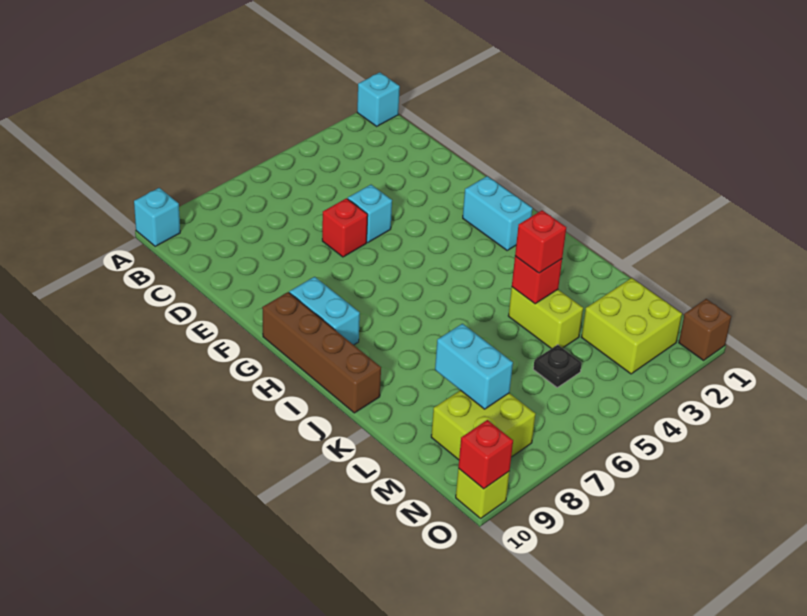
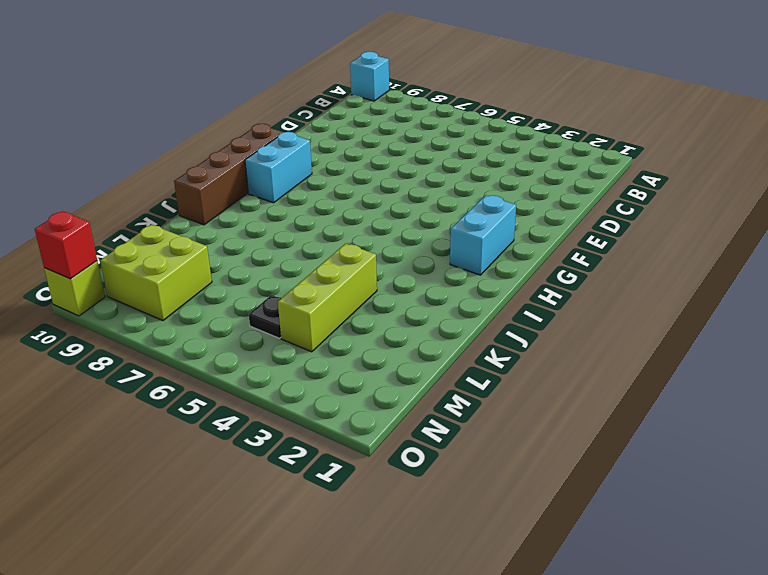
lime brick K4:M4 level 1 -> lime brick K4:L4 level 1
none -> cyan brick A1 level 1
none -> cyan brick E5 level 1
none -> red brick E6 level 1

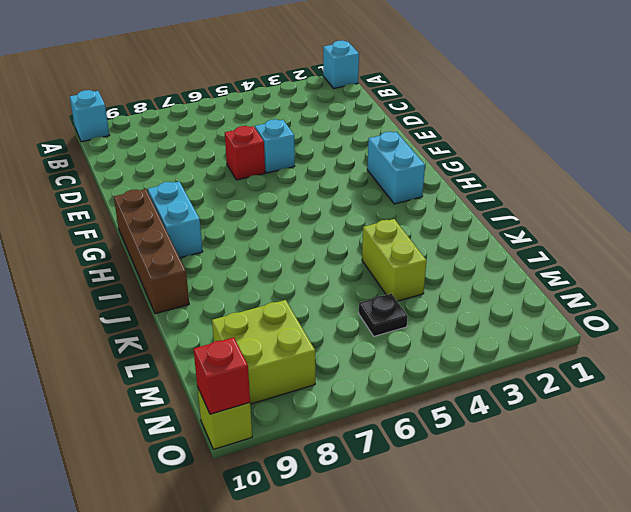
none -> lime brick M2:N3 level 1
none -> brown brick O1 level 1
none -> red brick K4 level 2

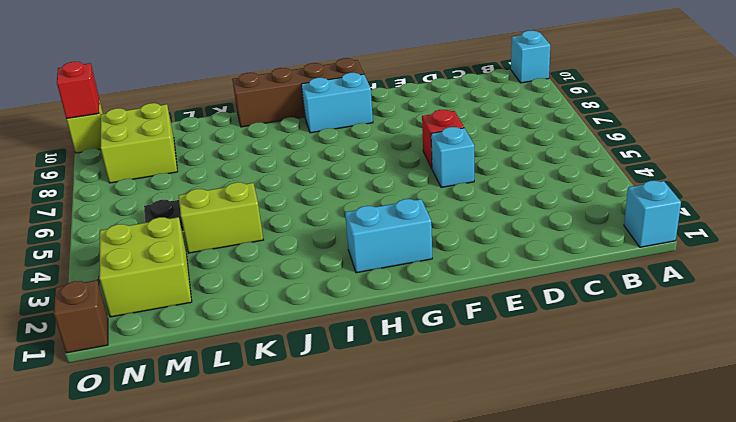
none -> red brick K4 level 2
none -> cyan brick L8:M8 level 2
none -> red brick K4 level 3

